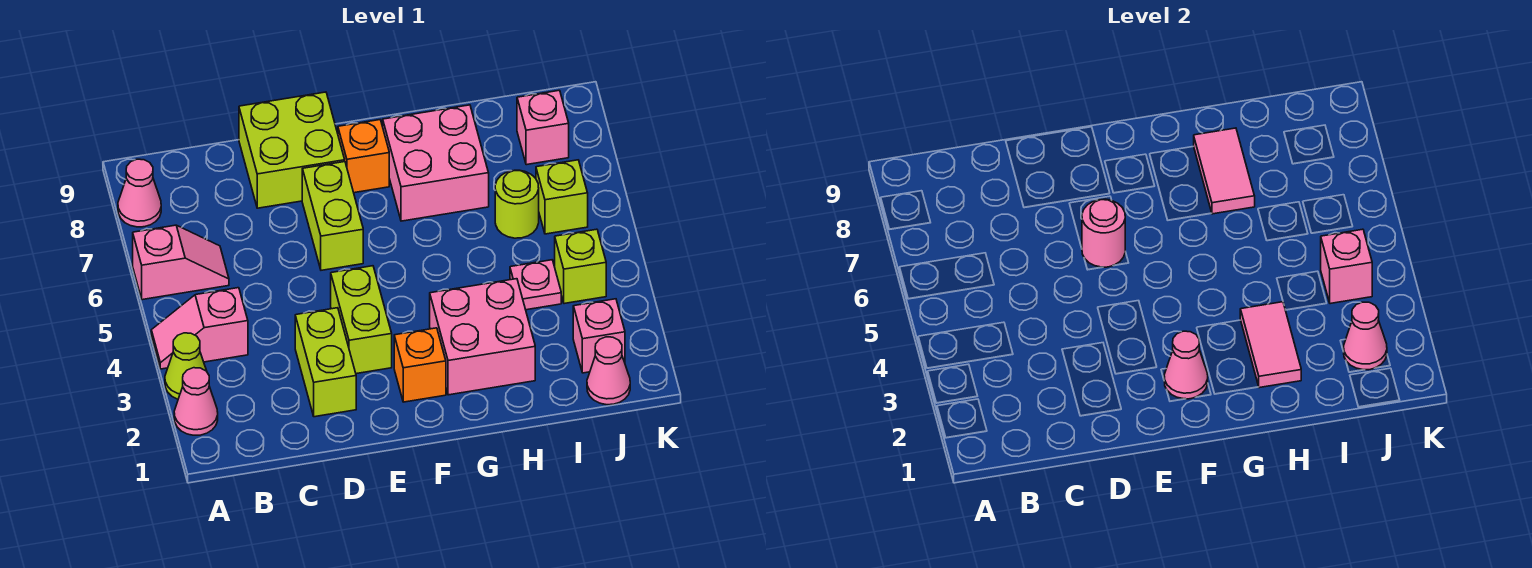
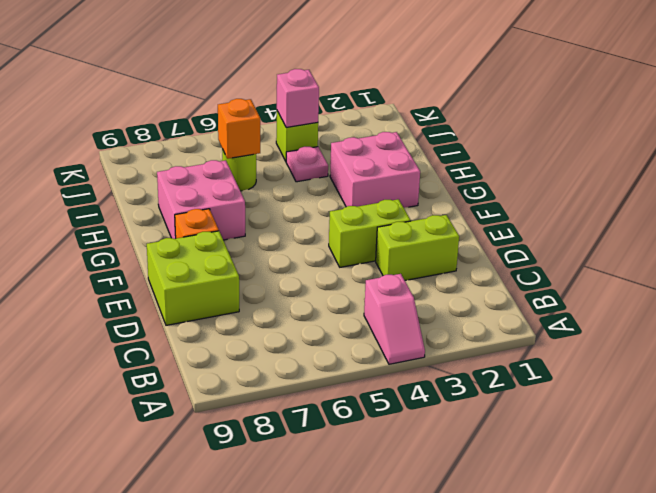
orange brick I6 level 2 -> orange brick F2 level 1
none -> pink cone A2 level 1
none -> lime cone A3 level 1
none -> pink slope A6:B6 level 1 top A

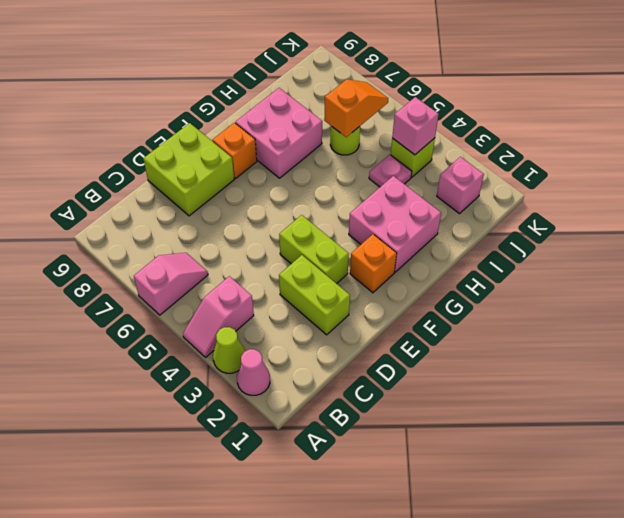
orange slope I6:J6 level 2 top I -> none
none -> pink cone A8 level 1
none -> lime brick E6:E7 level 1
none -> pink cone J1 level 1

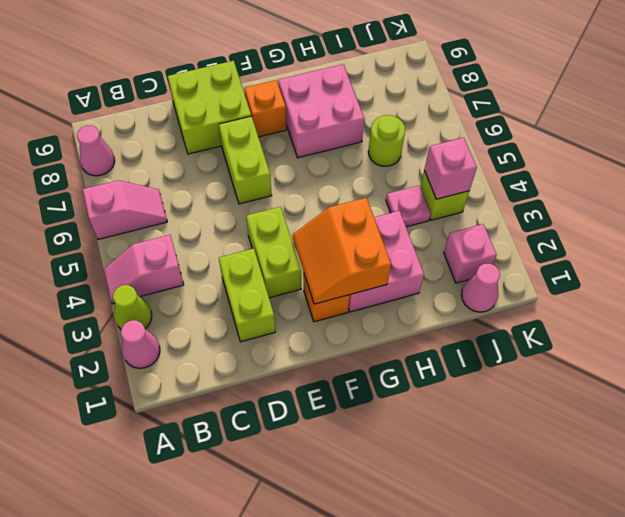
orange slope F2:G3 level 2 top G -> pink cone F2 level 2
none -> lime brick J6 level 1
none -> pink brick J8 level 1
none -> pink round brick E6 level 2

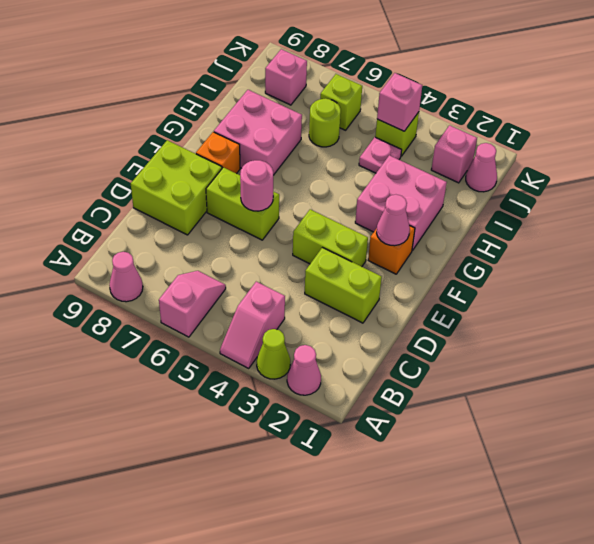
none -> pink tile H2:H3 level 2
none -> pink tile H7:H8 level 2
none -> pink cone J2 level 2

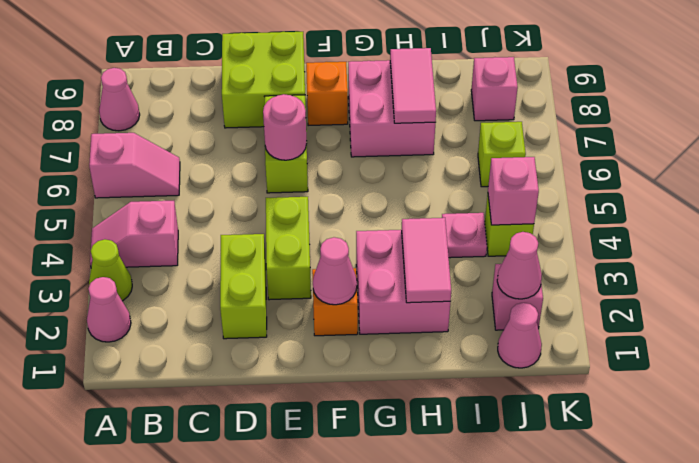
none -> lime round brick I6 level 1

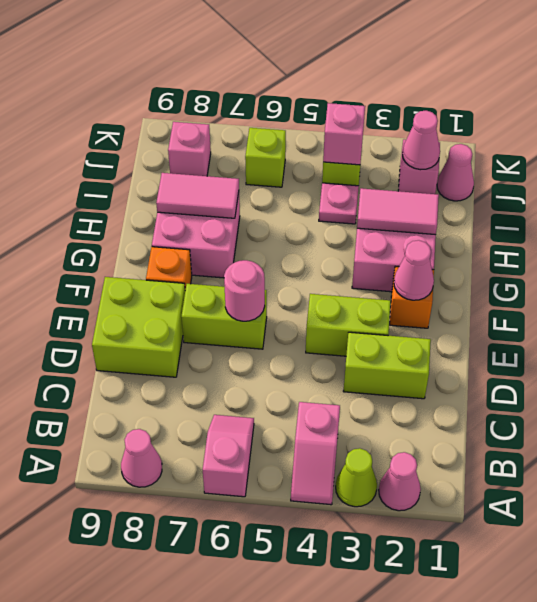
none -> lime round brick I6 level 1

